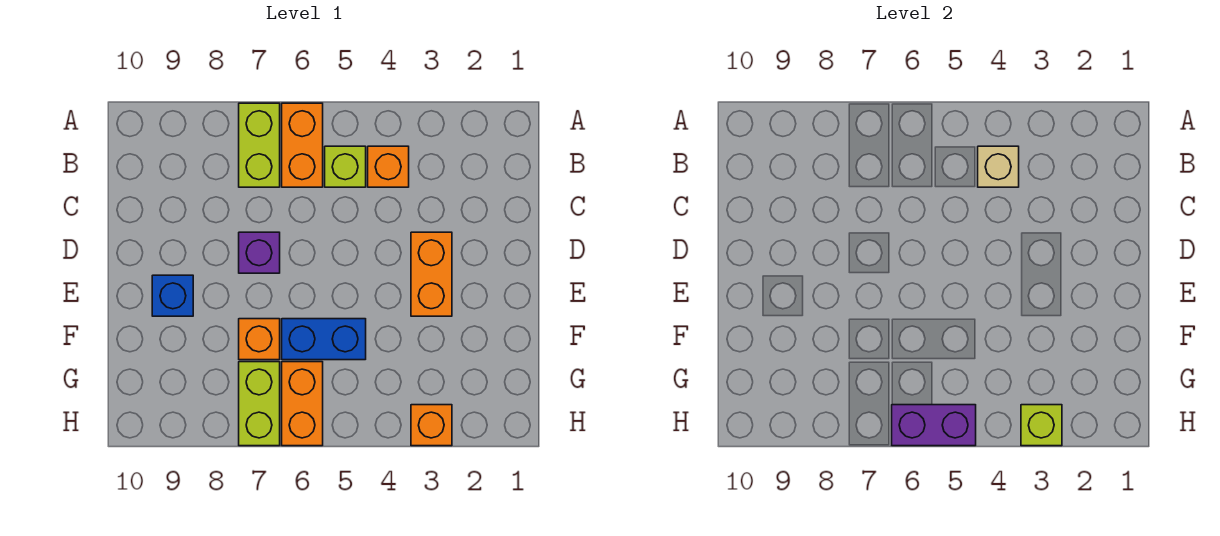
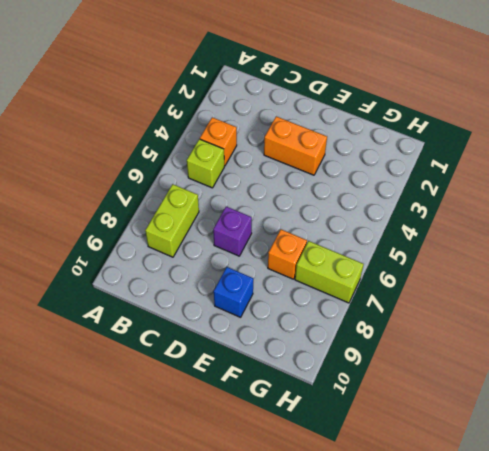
lime brick B7:B8 level 1 -> lime brick A7:B7 level 1
none -> orange brick A6:B6 level 1
none -> blue brick F5:F6 level 1
none -> orange brick G6:H6 level 1

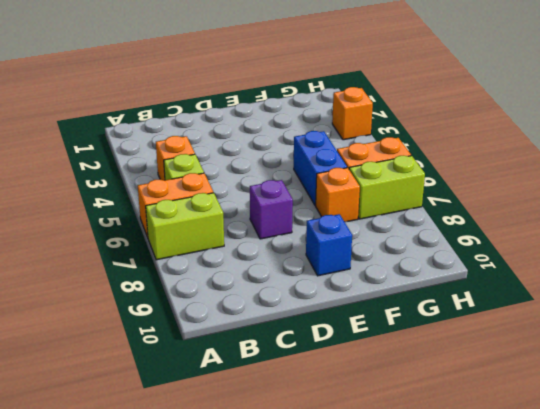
none -> orange brick D3:E3 level 1
none -> tan brick B4 level 2
none -> lime brick H3 level 2

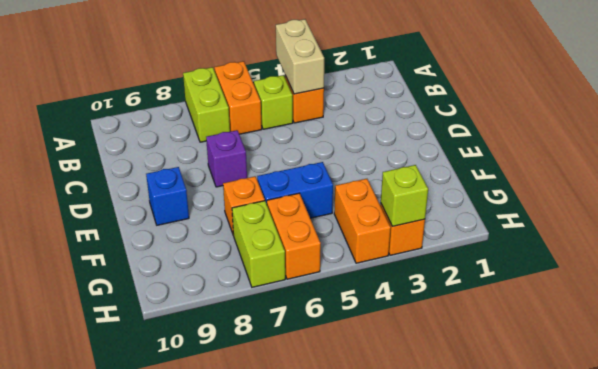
tan brick A4:B4 level 2 -> tan brick B4 level 2
orange brick G4:H4 level 1 -> orange brick D3:E3 level 1
none -> purple brick H5:H6 level 2

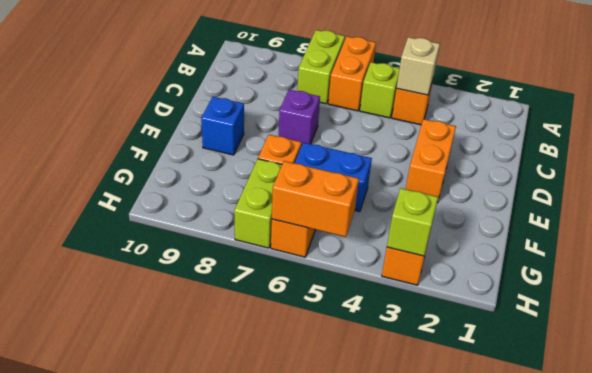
orange brick H5:H6 level 2 -> purple brick H5:H6 level 2

